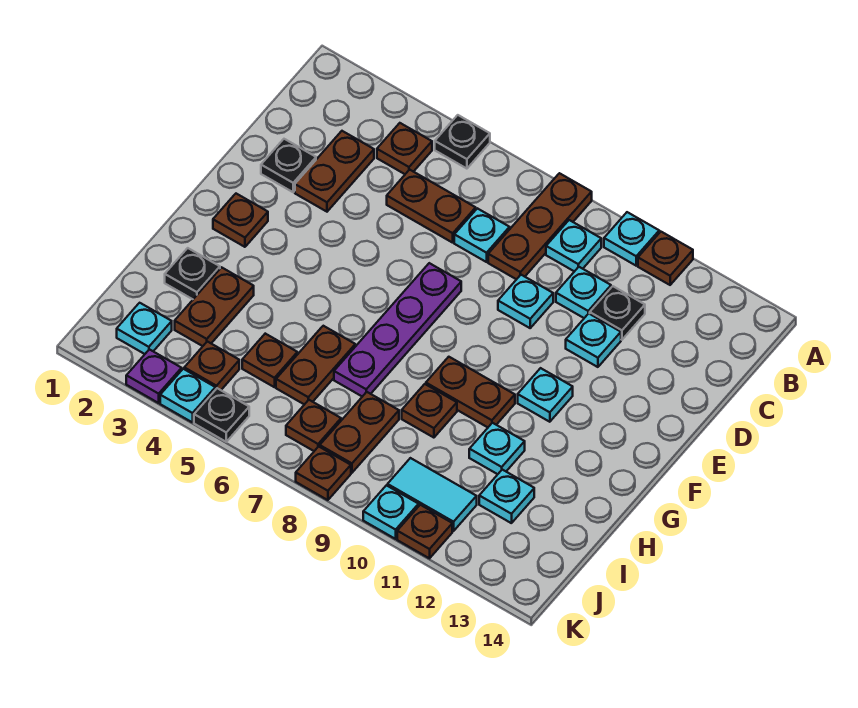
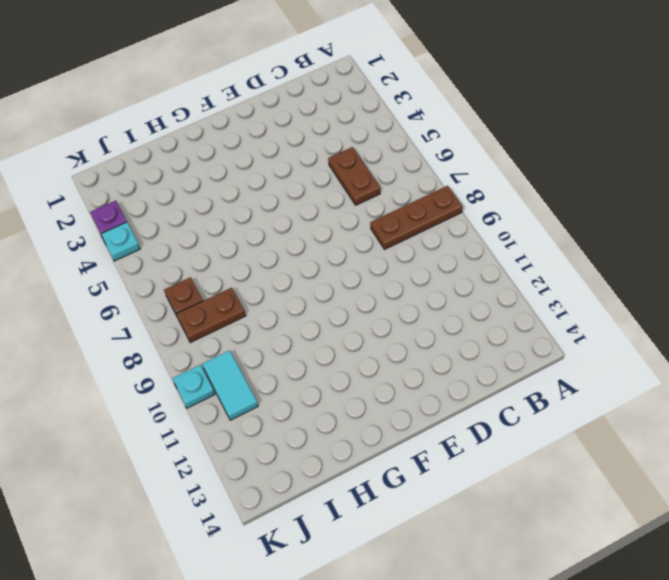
none -> black plate A5 level 1
none -> cyan plate A10 level 1
none -> brown plate A11 level 1
none -> brown plate B4 level 1

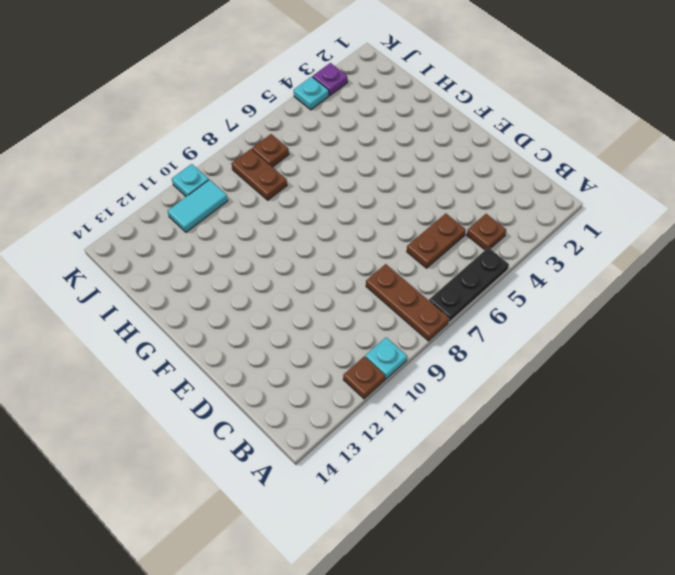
black plate A5:A7 level 1 -> black plate A5 level 1
none -> cyan plate B9 level 1
none -> brown plate C3:D3 level 1
none -> cyan plate C7 level 1
none -> cyan plate C10 level 1

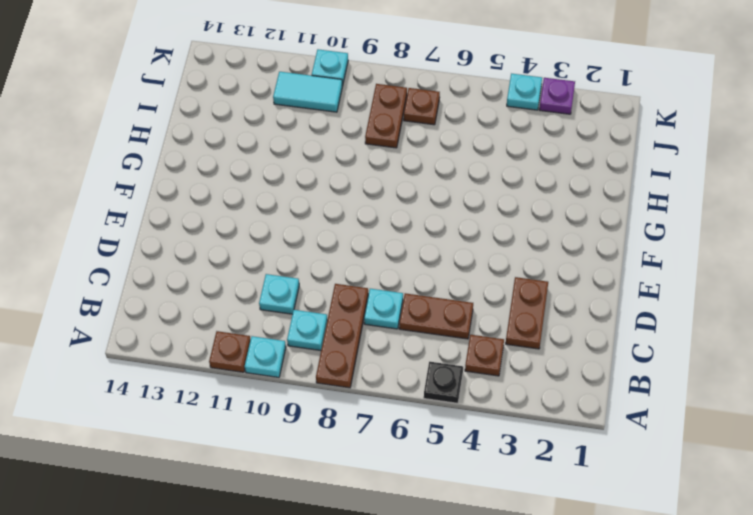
none -> black plate C11 level 1
none -> black plate D2 level 1
none -> cyan plate D9 level 1
none -> cyan plate D11 level 1

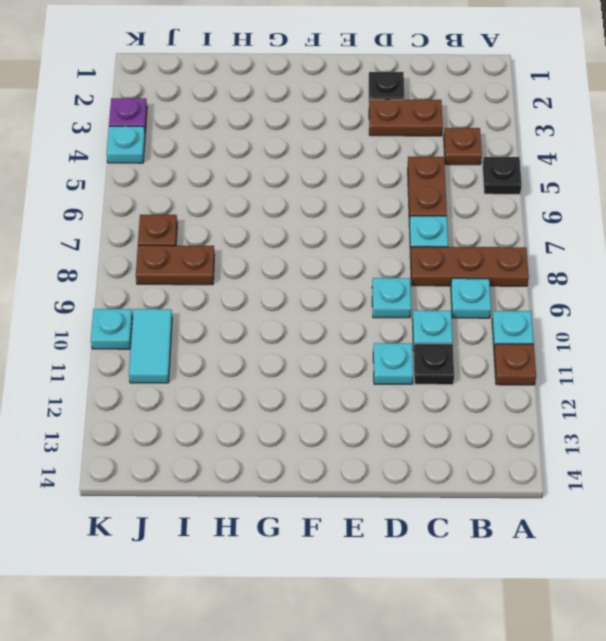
none -> purple plate E7:H7 level 1
none -> brown plate F2 level 1
none -> cyan plate F11 level 1
none -> brown plate G9:G10 level 1

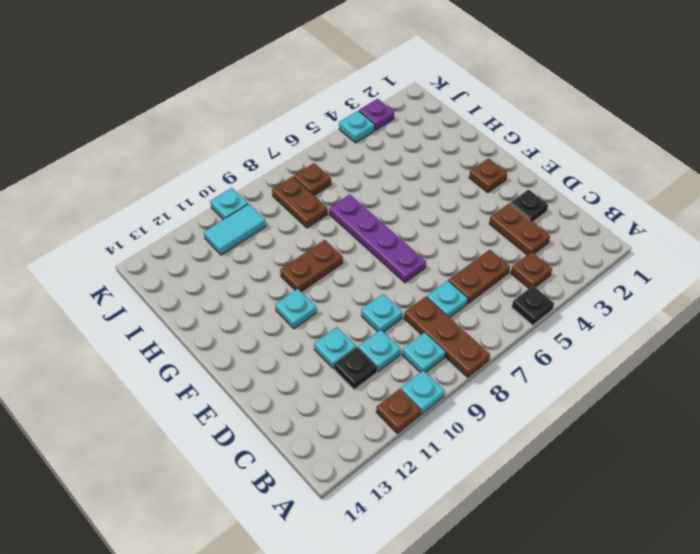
none -> black plate H2 level 1
none -> brown plate H3:I3 level 1
none -> brown plate H6:I6 level 1
none -> brown plate H9 level 1

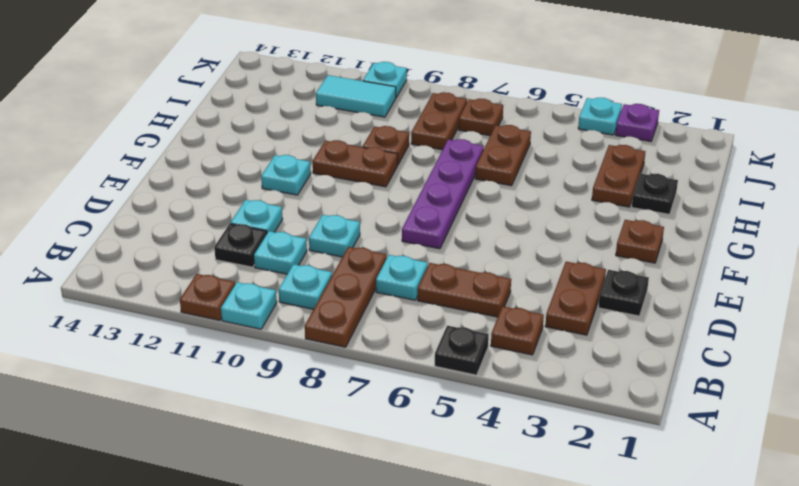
none -> cyan plate H11 level 1
none -> brown plate I5 level 1
none -> cyan plate I12 level 1
none -> cyan plate J2 level 1

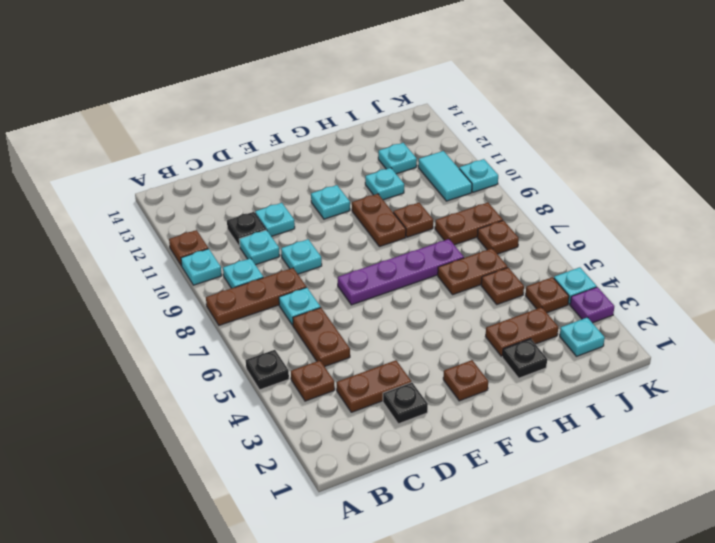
none -> black plate K5 level 1
none -> brown plate K8 level 1
none -> brown plate K11 level 1

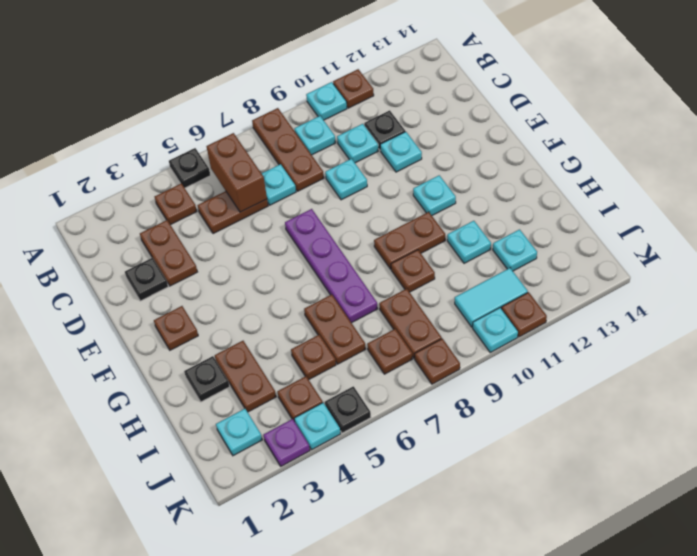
brown brick B6:C6 level 2 -> none

